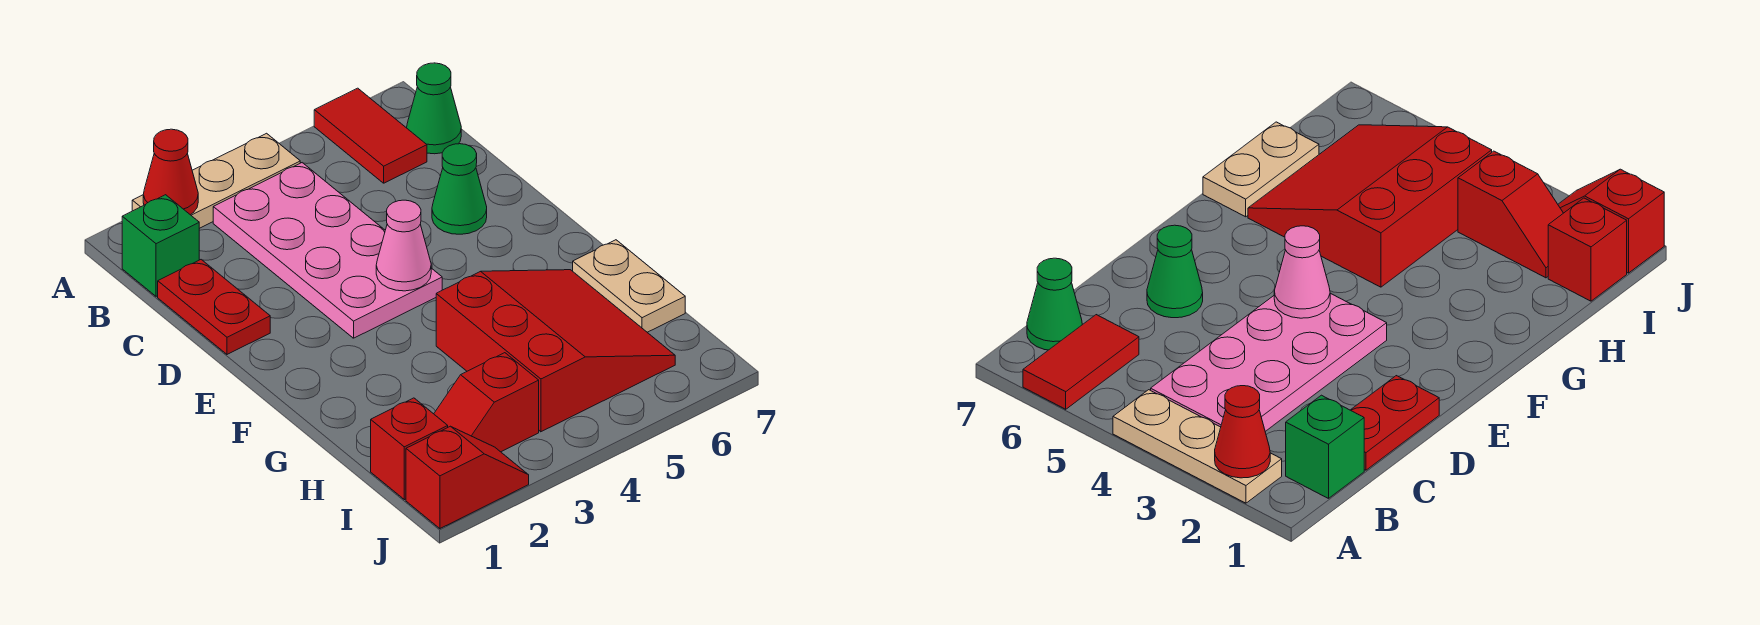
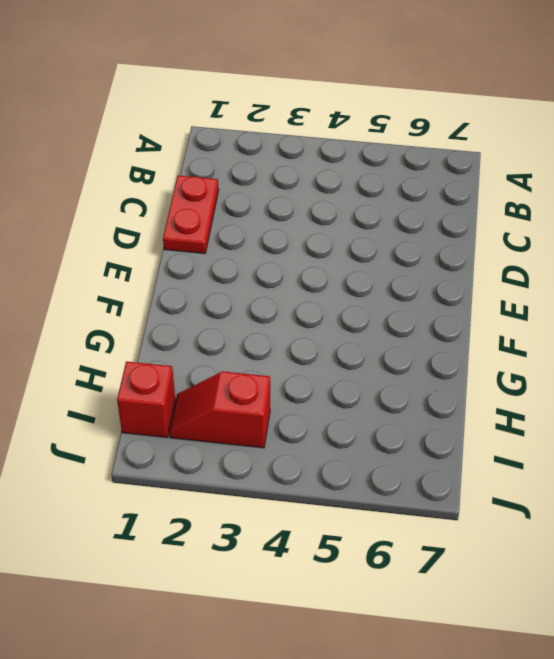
none -> tan plate A2:A4 level 1
none -> red tile A6:B6 level 1
none -> green brick B1 level 1

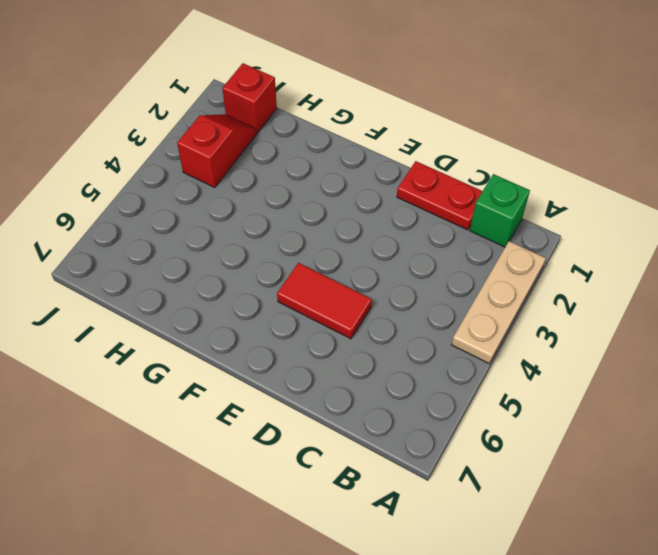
red tile D5:E5 level 1 -> red tile A6:B6 level 1
none -> pink plate B3:E4 level 1
none -> green cone B7 level 1
none -> green cone D6 level 1

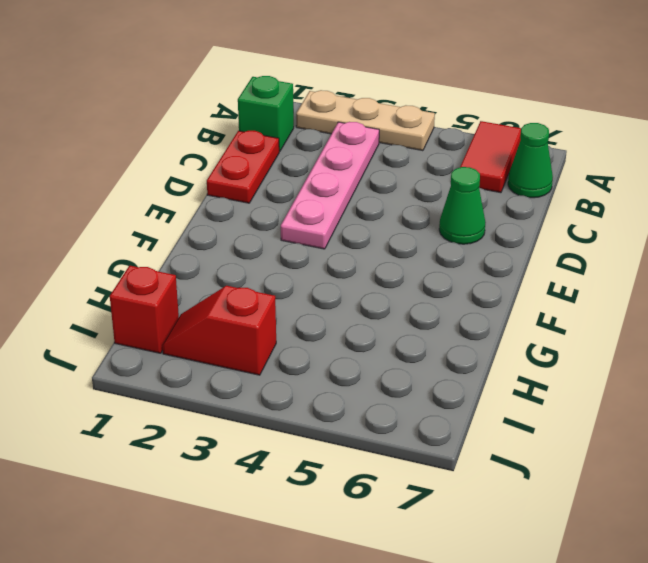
pink plate B3:E3 level 1 -> pink plate B3:E4 level 1
none -> red slope G4:I6 level 1 top 4
none -> tan plate G7:H7 level 1
none -> red slope J1:J2 level 1 top 1

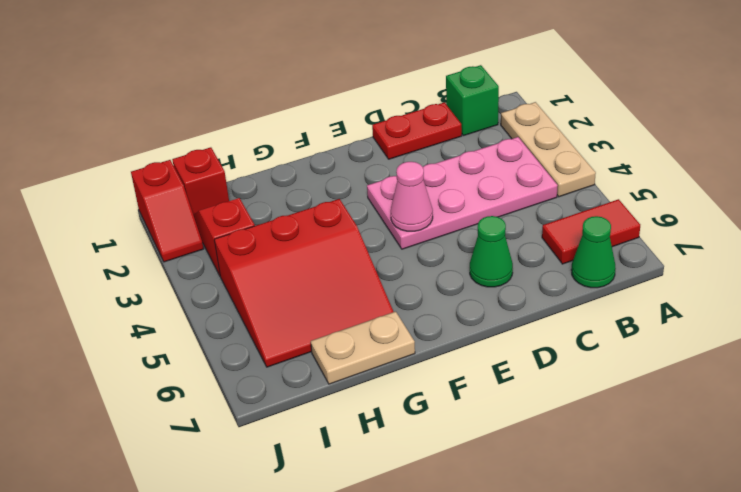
none -> red cone A2 level 2

